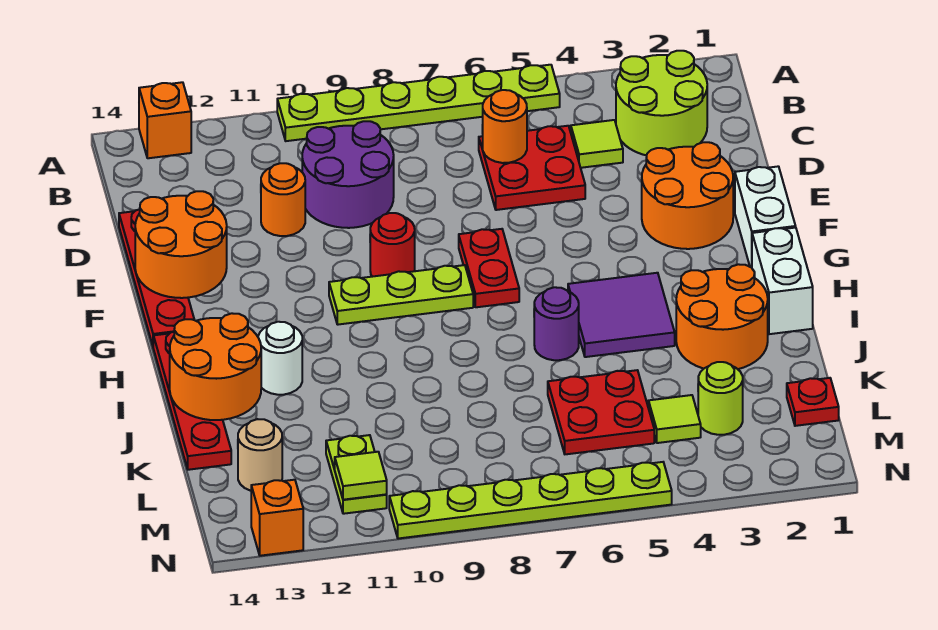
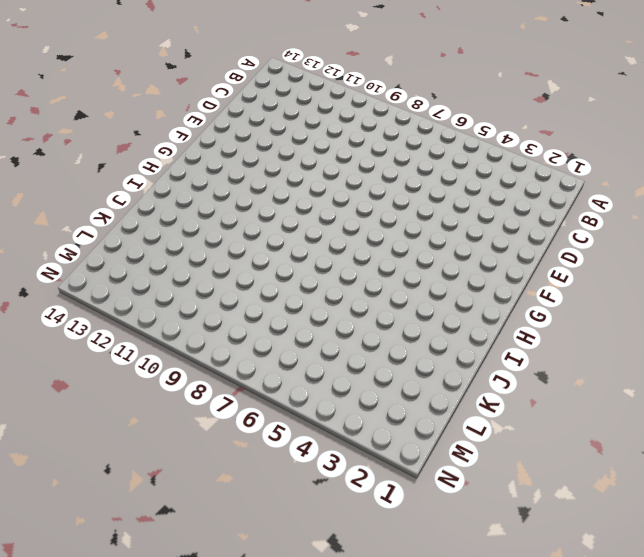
none -> lime plate A5:A10 level 1
none -> orange brick A13 level 1
none -> lime round brick B2:C3 level 1
none -> lime tile C4 level 1

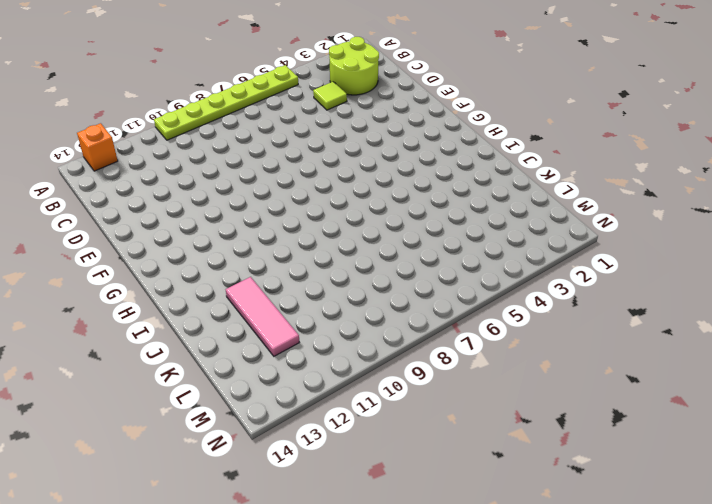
pink tile J12:L12 level 1 -> none
none -> red plate C5:D6 level 1
none -> purple round brick C9:D10 level 1
none -> orange round brick D11 level 1
none -> red plate D14:G14 level 1

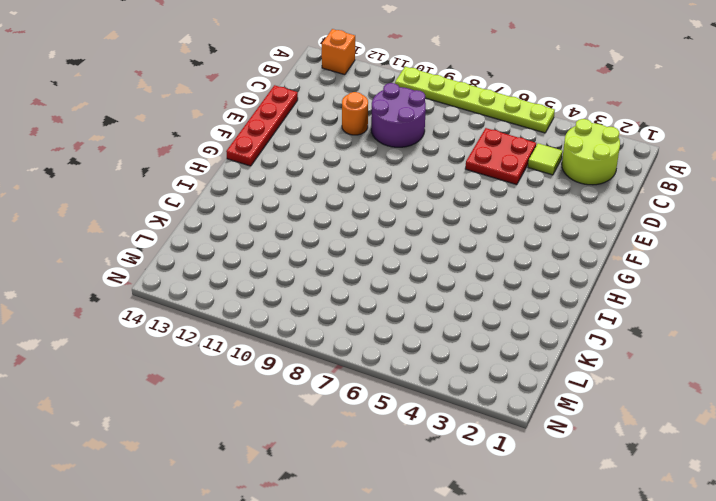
none -> orange round brick E2:F3 level 1
none -> white brick F1:G1 level 1
none -> red plate F7:G7 level 1
none -> red round brick F9 level 1

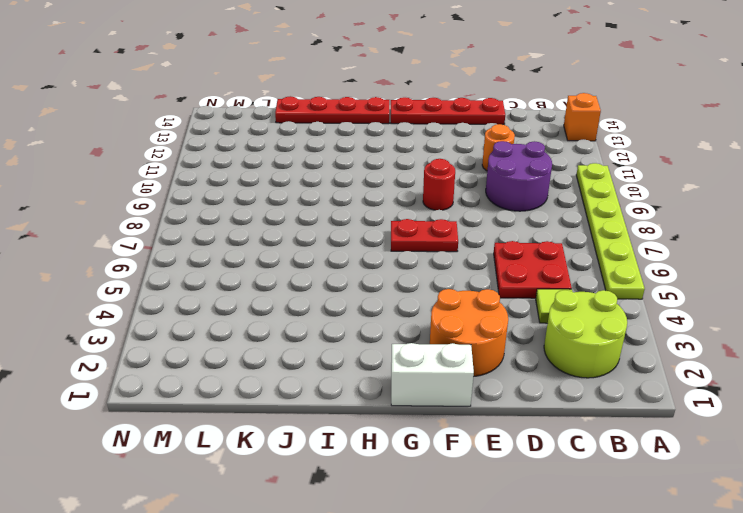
none -> lime plate G8:G10 level 1
none -> white brick H1:I1 level 1
none -> purple tile H4:I5 level 1
none -> orange round brick I2:J3 level 1

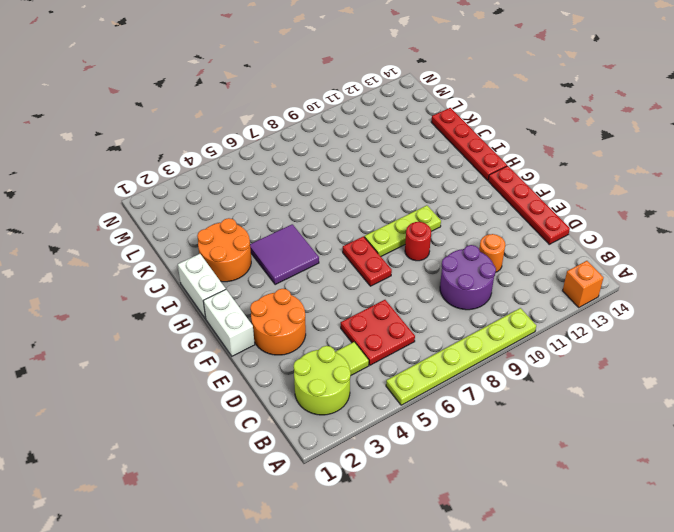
none -> purple round brick I6 level 1
none -> white round brick I12 level 1
none -> red plate K5:L6 level 1
none -> red plate L1 level 1

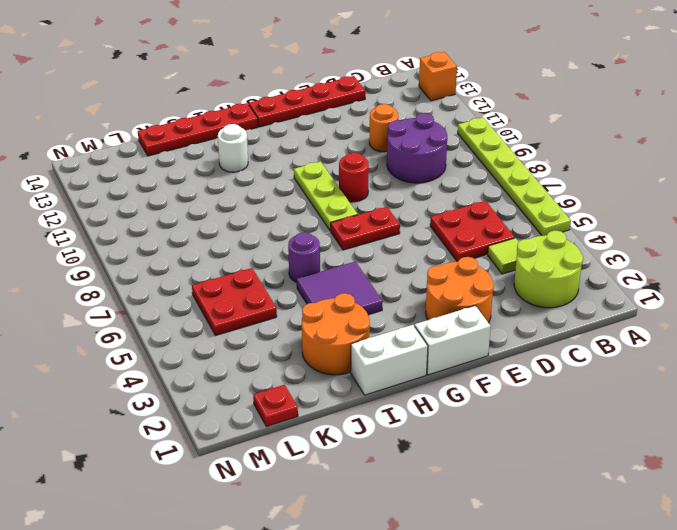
none -> lime round brick L3 level 1
none -> lime tile L4 level 1
none -> lime plate L11:M11 level 1
none -> tan round brick L13 level 1

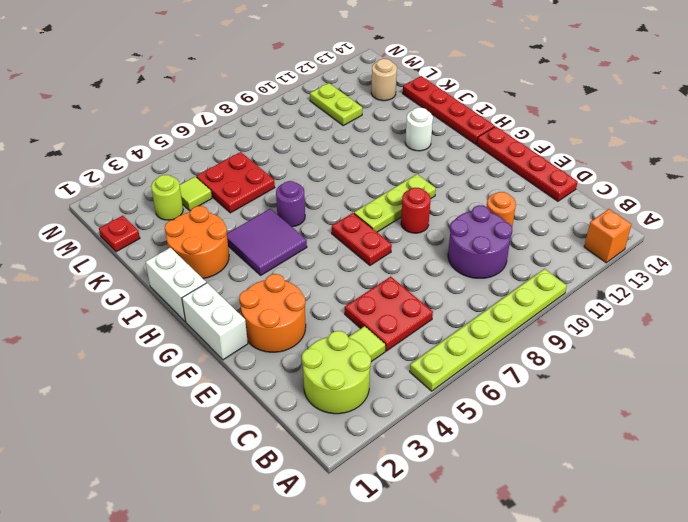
none -> lime plate N5:N10 level 1
none -> orange brick N13 level 1
none -> orange round brick C6 level 2
none -> orange round brick E13:F14 level 2

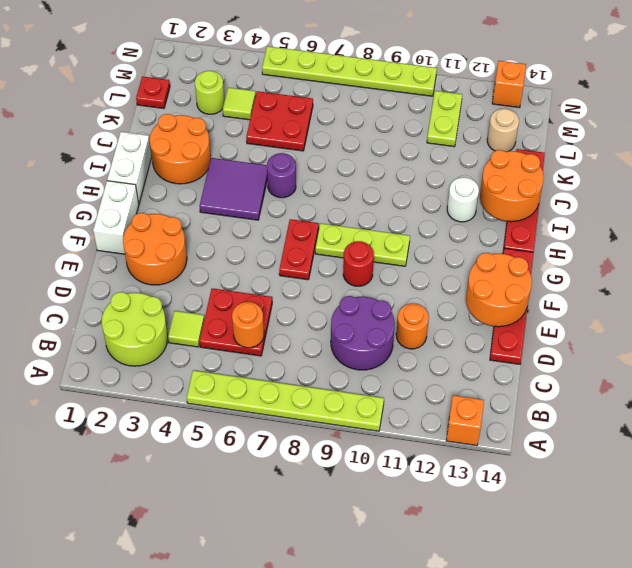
none -> lime tile M11 level 2

